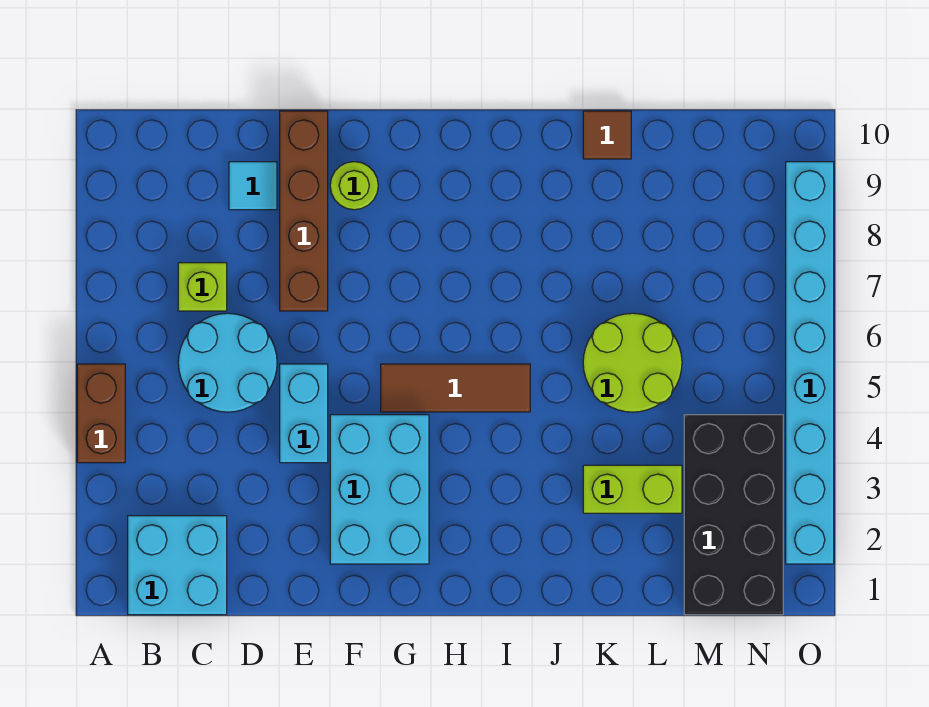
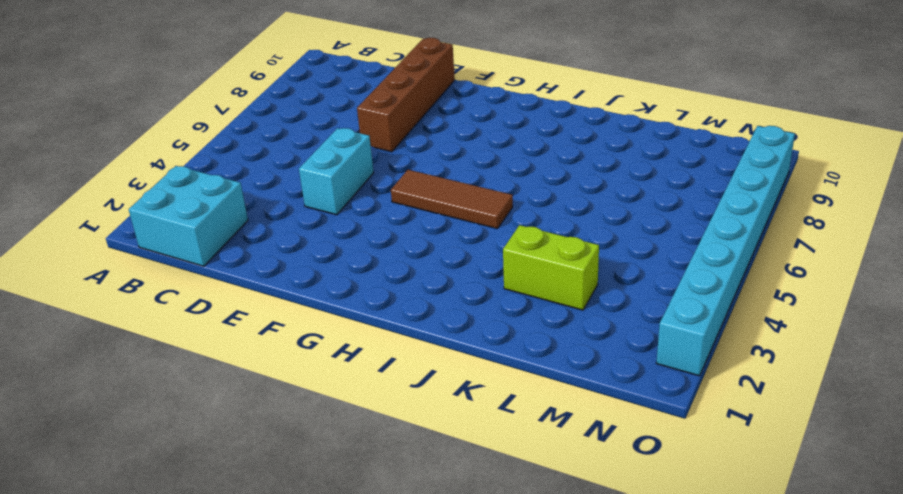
none -> brown brick A4:A5 level 1
none -> cyan round brick C5:D6 level 1
none -> lime brick C7 level 1

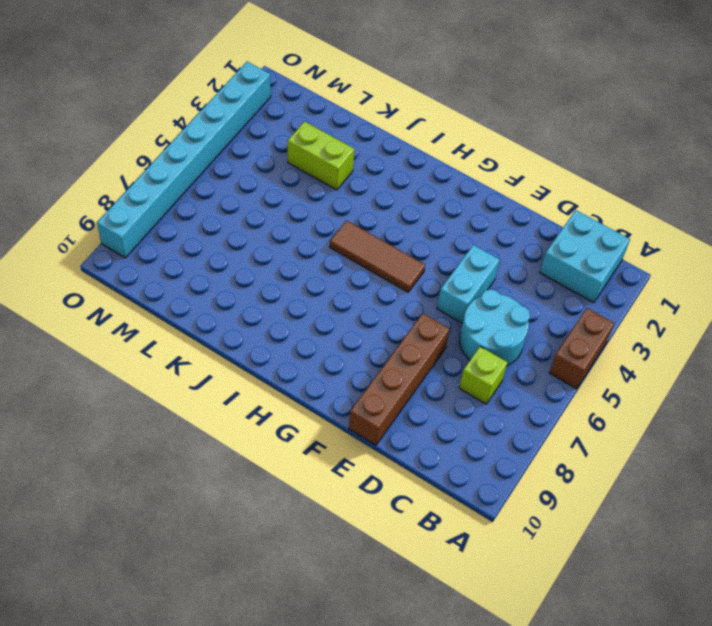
none -> cyan tile D9 level 1
none -> cyan brick F2:G4 level 1
none -> lime round brick F9 level 1

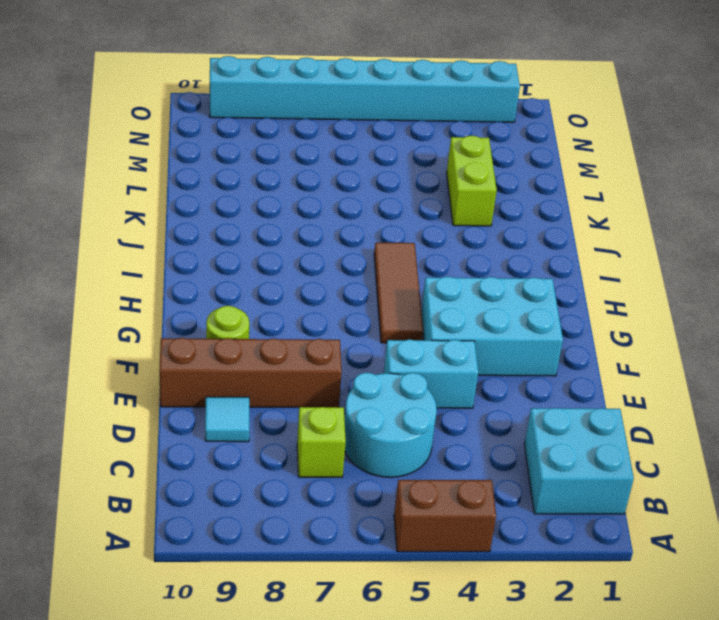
none -> lime round brick K5:L6 level 1
none -> brown tile K10 level 1
none -> black brick M1:N4 level 1

